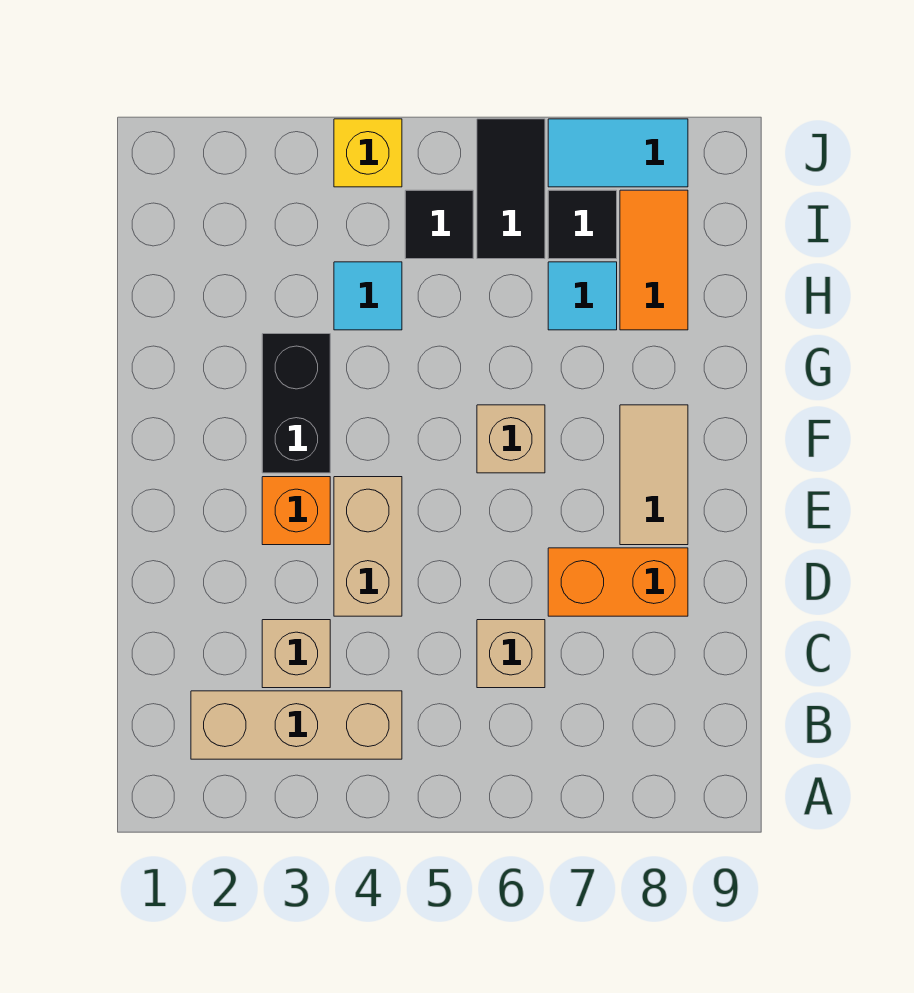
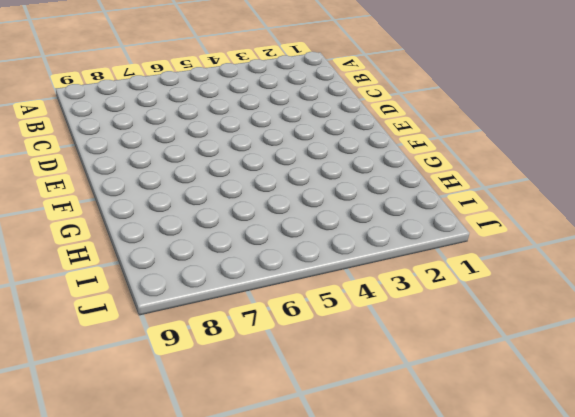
none -> tan brick B2:B4 level 1
none -> tan brick C3 level 1
none -> tan brick C6 level 1

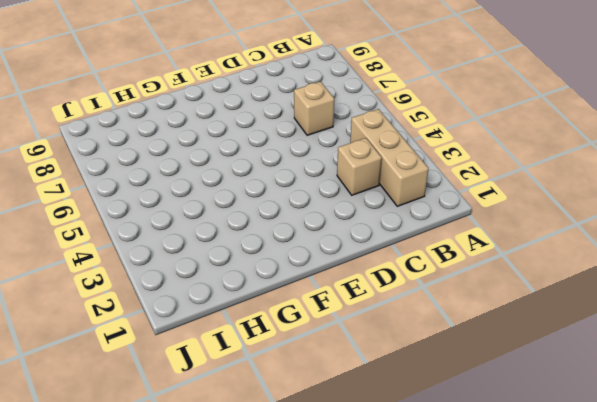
none -> tan brick D4:E4 level 1
none -> orange brick D7:D8 level 1
none -> orange brick E3 level 1

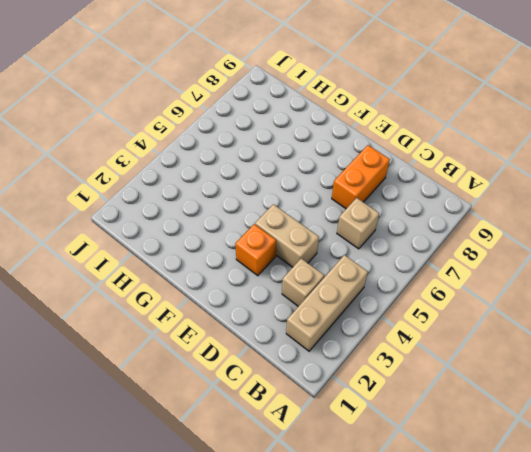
none -> tan tile E8:F8 level 1
none -> black brick F3:G3 level 1
none -> tan brick F6 level 1

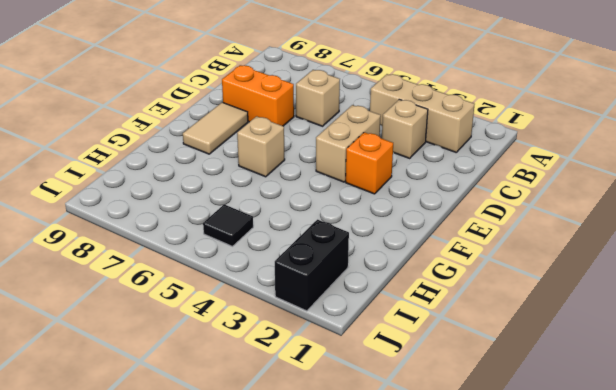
black brick I2:J2 level 1 -> black brick F3:G3 level 1
none -> cyan tile H4 level 1
none -> cyan tile H7 level 1
none -> orange tile H8:I8 level 1

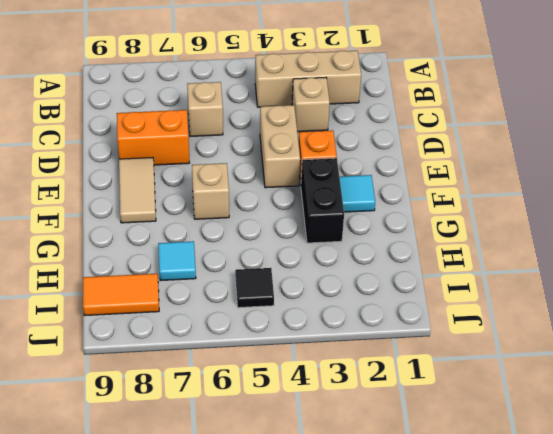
cyan tile F2 level 1 -> cyan tile H4 level 1
orange tile I8:I9 level 1 -> orange tile H8:I8 level 1
none -> black tile I6:J6 level 1
none -> black tile I7 level 1
none -> yellow brick J4 level 1

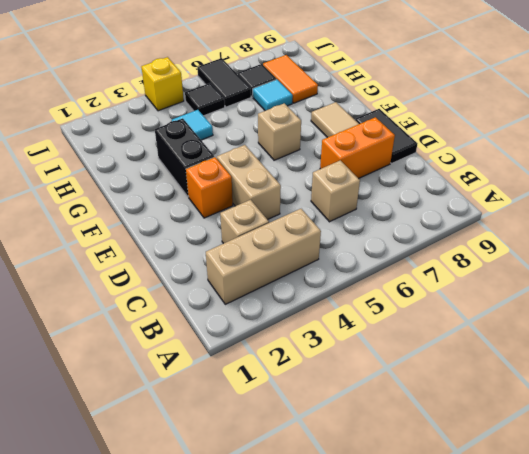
black tile D9:E9 level 1 -> none
none -> cyan tile J7:J8 level 1

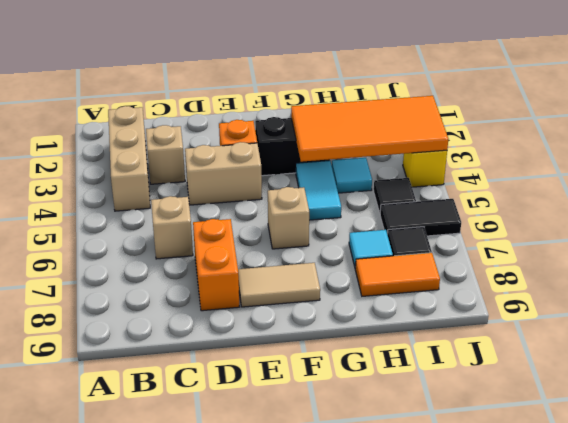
orange tile G3:J4 level 2 -> none
cyan tile G4:G5 level 1 -> cyan tile J7:J8 level 1

